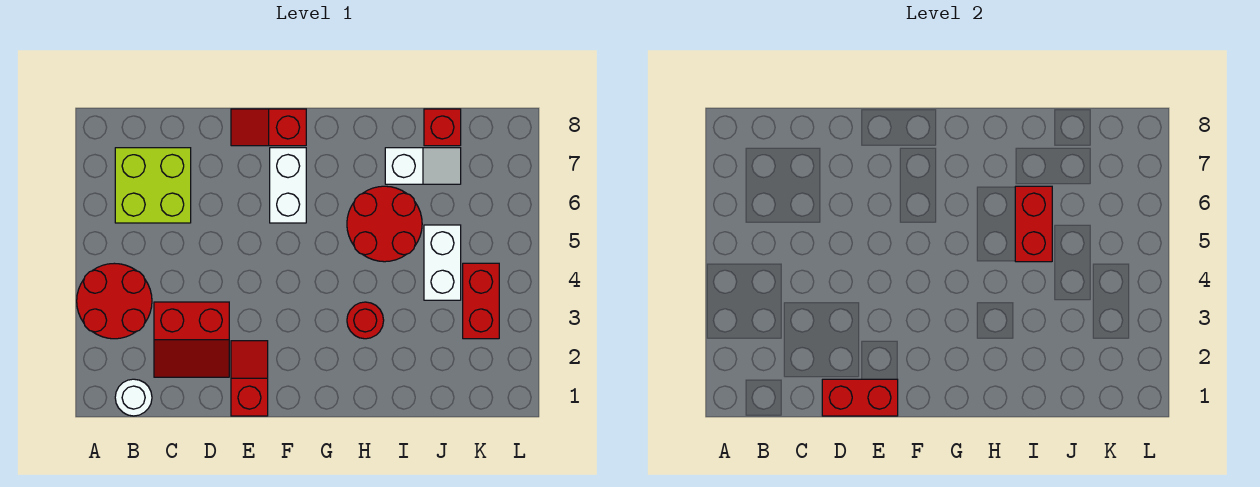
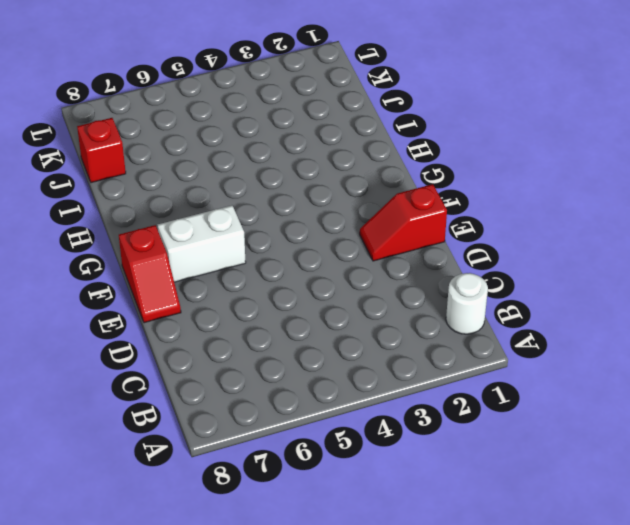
none -> red round brick A3:B4 level 1
none -> lime brick B6:C7 level 1
none -> red slope C2:D3 level 1 top 3

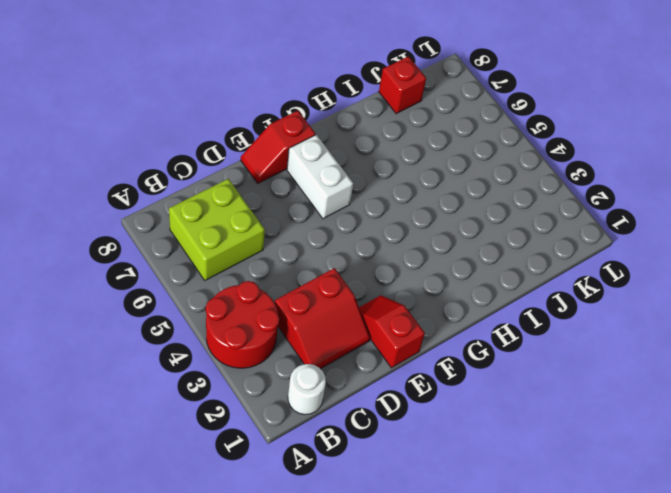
none -> red round brick H3 level 1
none -> red round brick H5:I6 level 1
none -> white slope I7:J7 level 1 top I

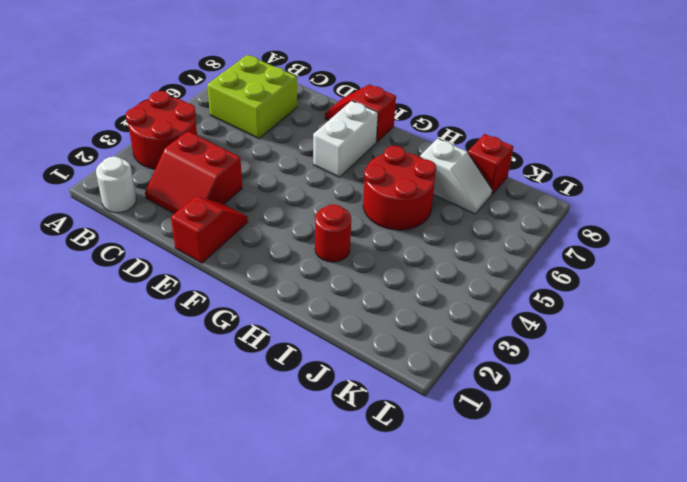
none -> white brick J4:J5 level 1
none -> red brick K3:K4 level 1
none -> red brick D1:E1 level 2

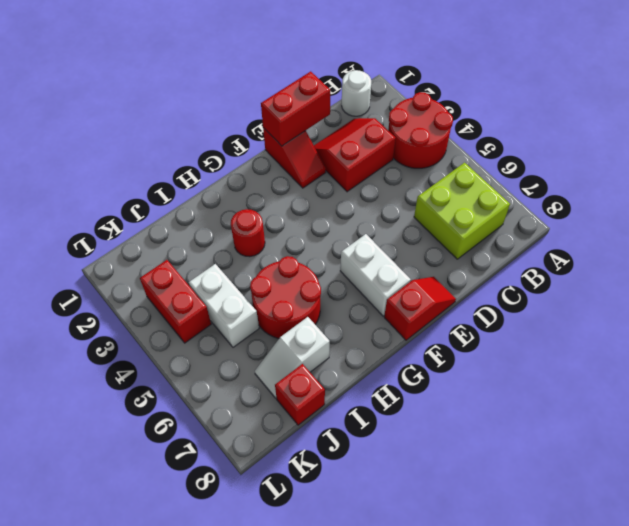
none -> red brick I5:I6 level 2

